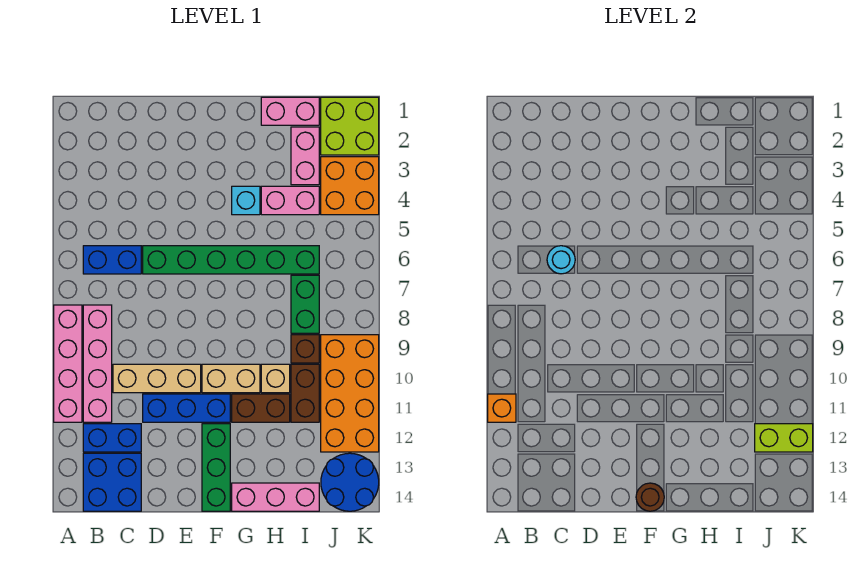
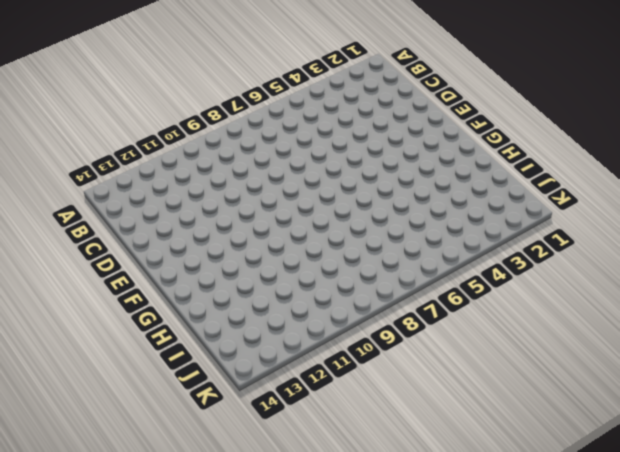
none -> pink brick A8:A11 level 1
none -> blue brick B6:C6 level 1
none -> pink brick B8:B11 level 1

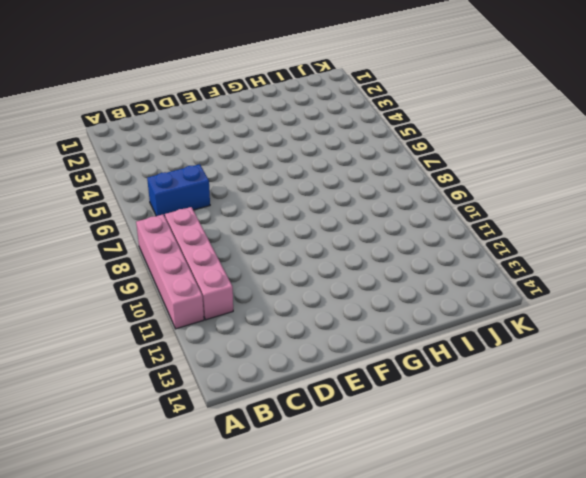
none -> blue brick B12:C12 level 1
none -> blue brick B13:C14 level 1
none -> tan brick C10:E10 level 1

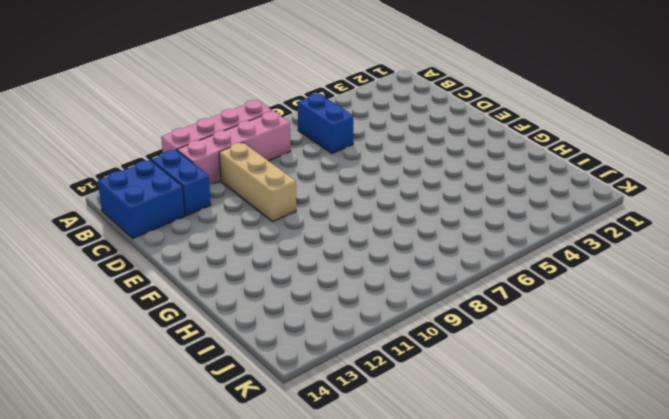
none -> green brick D6:I6 level 1
none -> blue brick D11:F11 level 1
none -> tan brick F10:G10 level 1

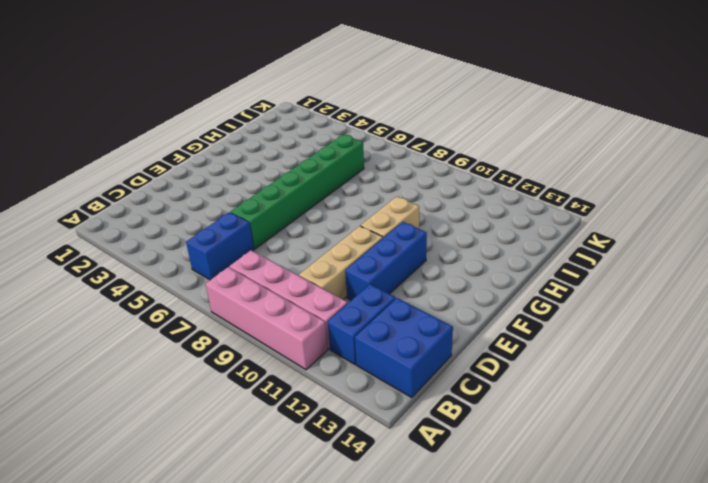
none -> green brick F12:F14 level 1
none -> cyan brick G4 level 1
none -> brown brick G11:H11 level 1

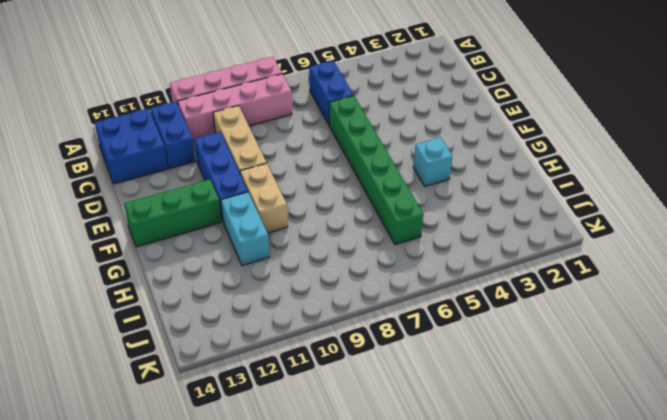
cyan brick G11:H11 level 1 -> brown brick G11:H11 level 1
none -> pink brick G14:I14 level 1
none -> pink brick H1:I1 level 1
none -> pink brick H4:I4 level 1

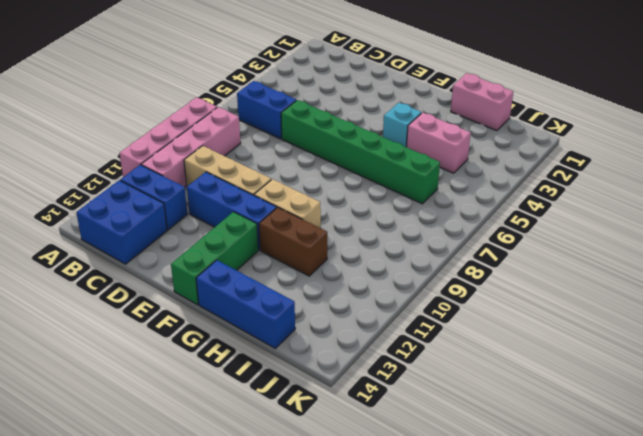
blue brick G14:I14 level 1 -> pink brick G14:I14 level 1
none -> tan brick H10 level 1
none -> pink brick I2:I3 level 1
none -> green brick I7:I8 level 1

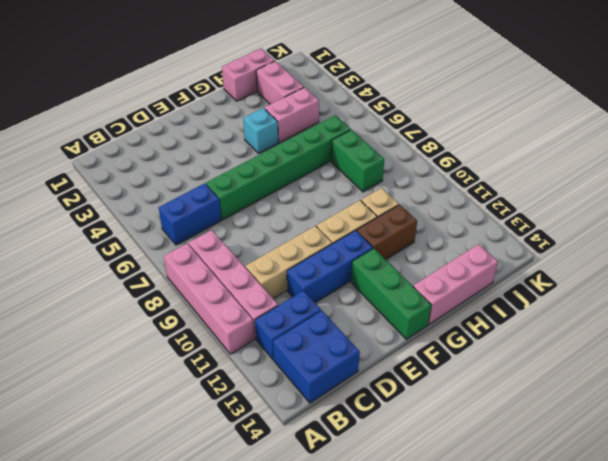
none -> brown brick I9 level 1
none -> brown brick I10:I11 level 1
none -> lime brick J1:K2 level 1

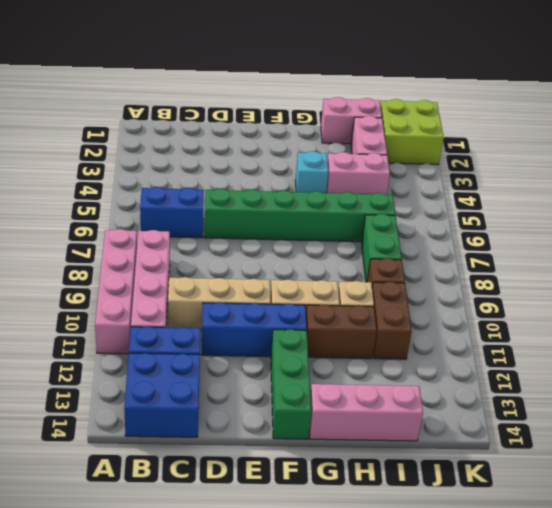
none -> orange brick J3:K4 level 1
none -> orange brick J9:K12 level 1
none -> blue round brick J13:K14 level 1

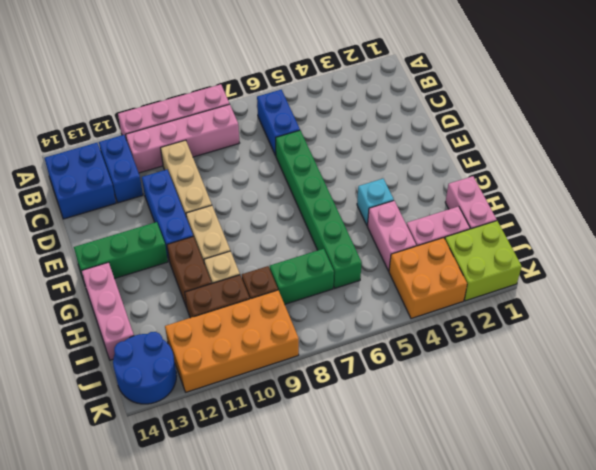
none -> orange brick A11 level 2
none -> cyan round brick C6 level 2
none -> brown round brick F14 level 2

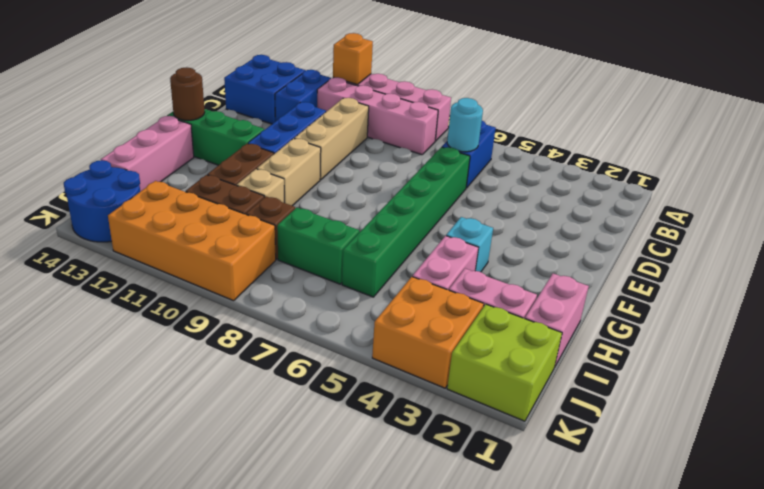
none -> lime brick J12:K12 level 2

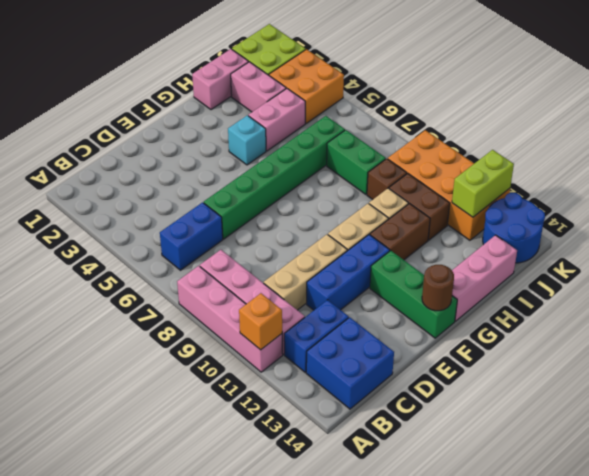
none -> cyan round brick C6 level 2

